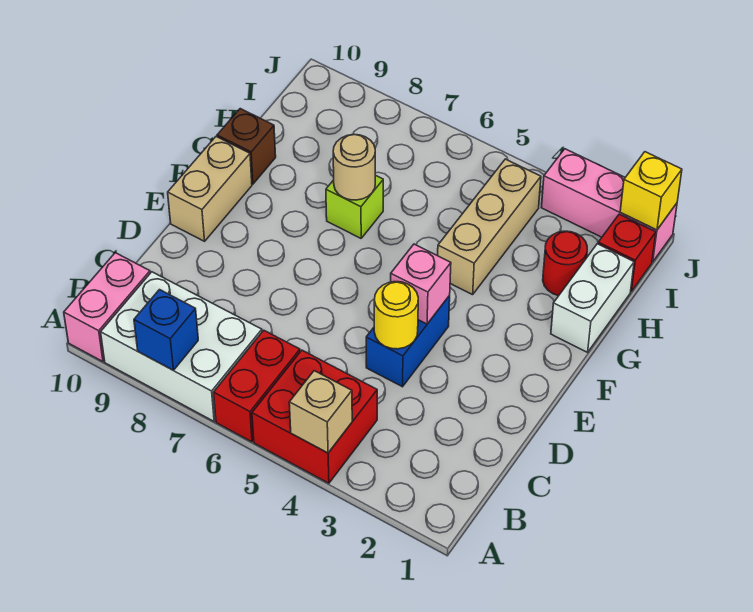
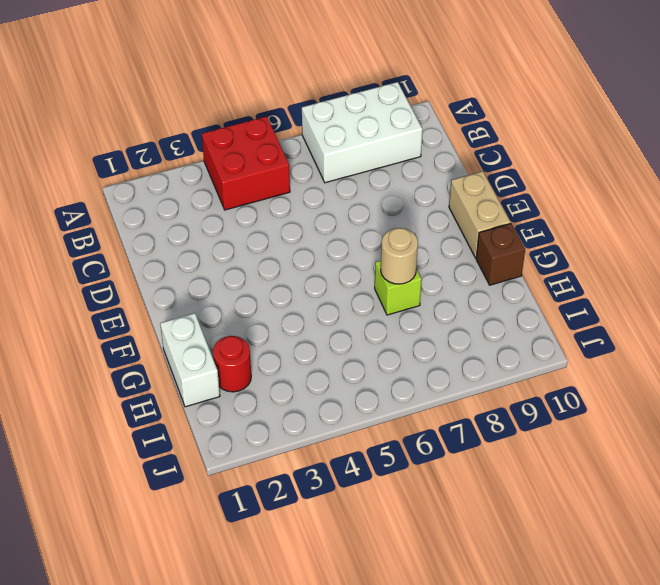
none -> red brick A6:B6 level 1
none -> pink brick A10:B10 level 1
none -> blue brick D4:E4 level 1

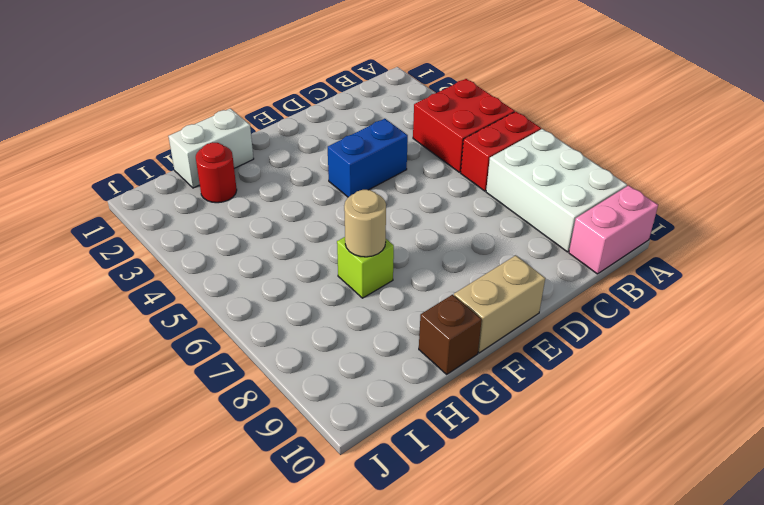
none -> tan brick G4:I4 level 1
none -> red brick I1 level 1
none -> pink brick J1:J3 level 1

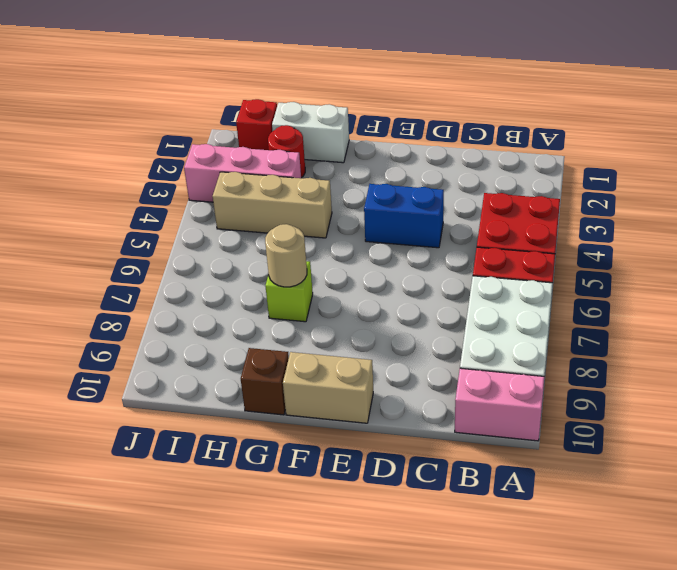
pink brick H3:J3 level 1 -> pink brick J1:J3 level 1
none -> tan brick A4 level 2
none -> blue brick A8 level 2
none -> yellow round brick D4 level 2

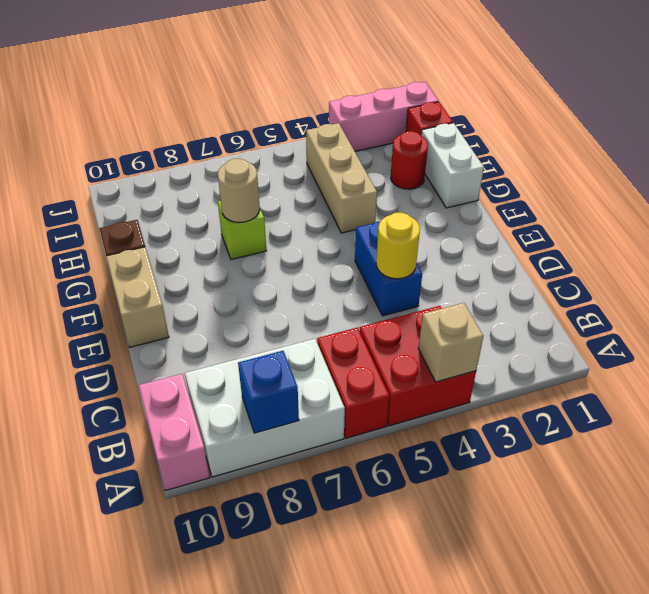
none -> pink brick E4 level 2
none -> yellow brick J1 level 2

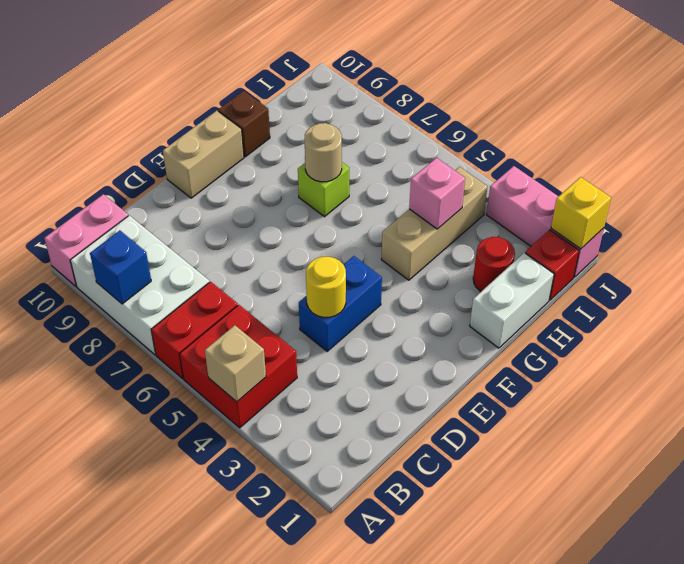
pink brick H4 level 2 -> pink brick E4 level 2

